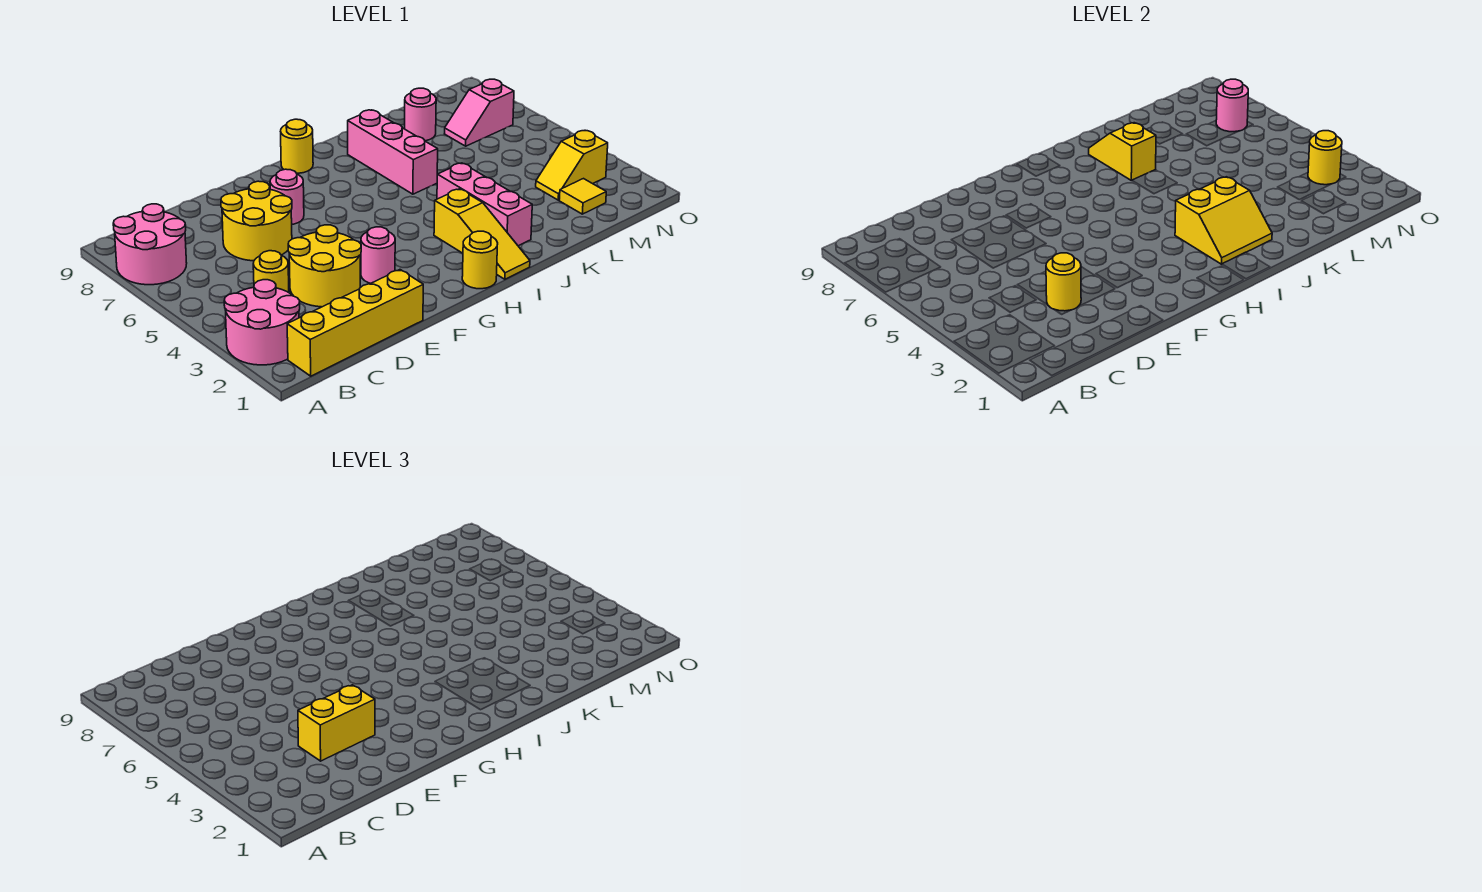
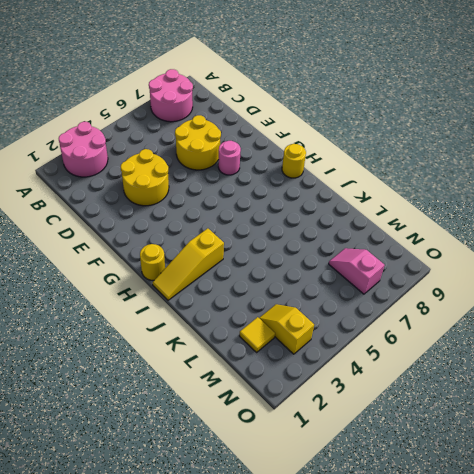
none -> yellow brick B1:E1 level 1
none -> yellow round brick C4 level 1
none -> pink round brick F3 level 1

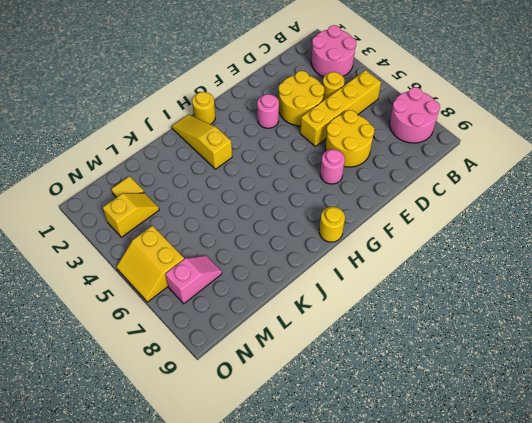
yellow brick B5:E5 level 1 -> yellow brick B1:E1 level 1
yellow slope N5:O6 level 1 top N -> yellow slope I2:J3 level 2 top 3
none -> pink brick J2:J4 level 1
none -> pink brick J6:J8 level 1
none -> pink round brick L8 level 1

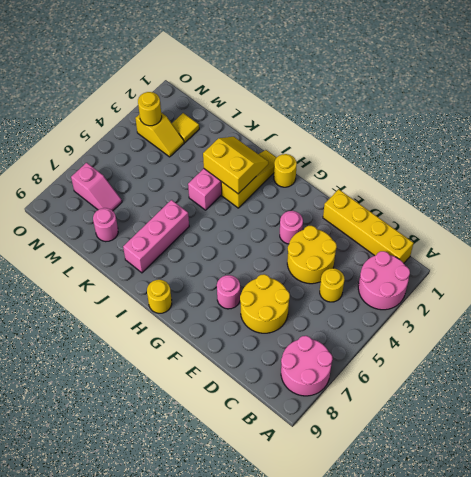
none -> yellow round brick D3 level 2
none -> yellow slope J7:J8 level 2 top 7
none -> pink round brick N7 level 2

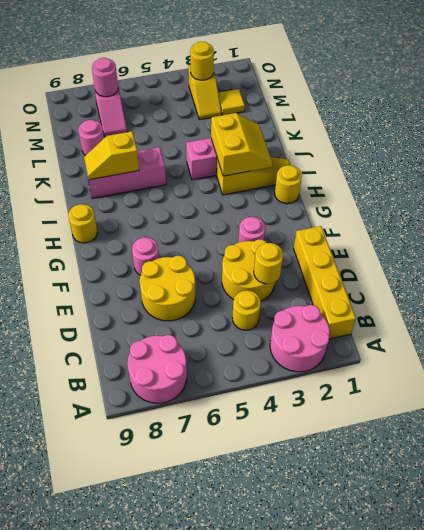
none -> yellow brick D3:E3 level 3

